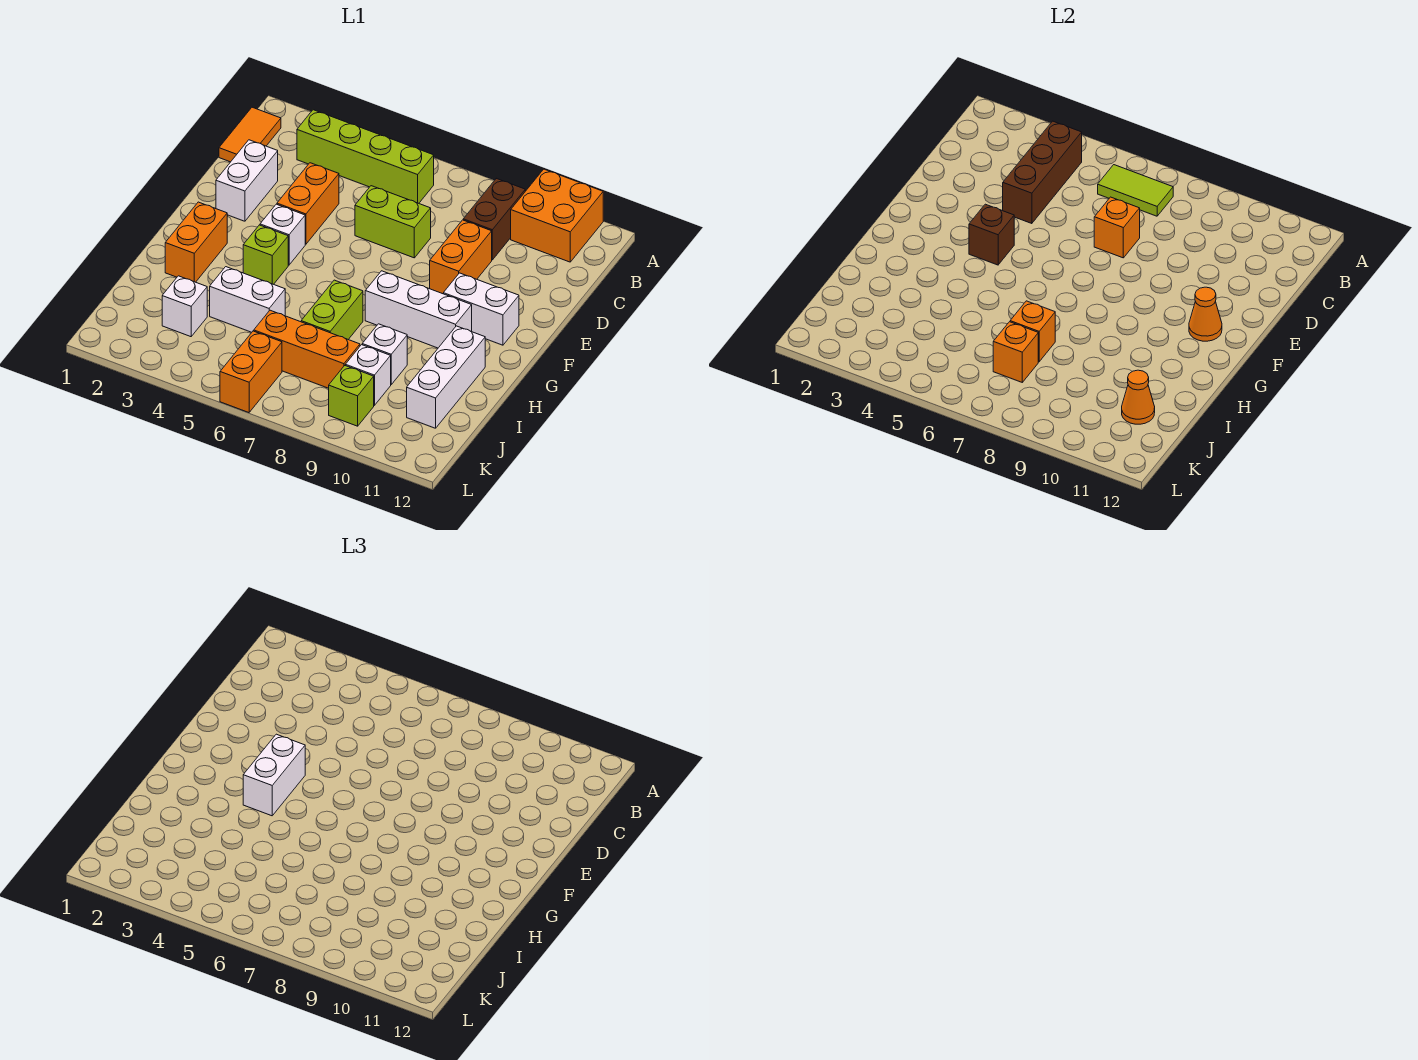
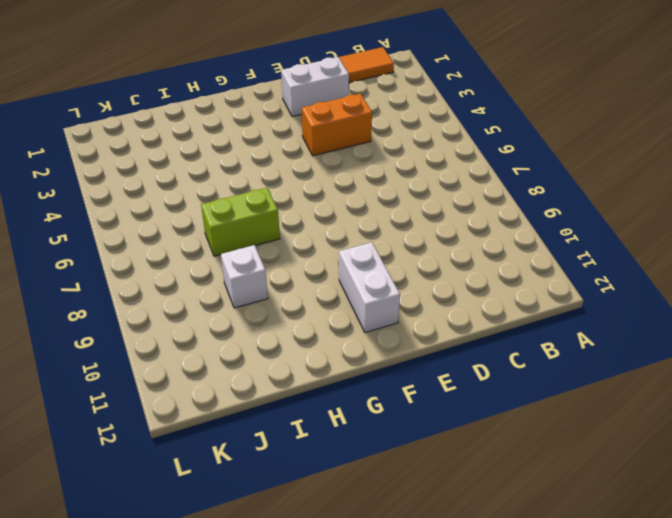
none -> orange brick A10:B11 level 1
none -> lime brick B3:B6 level 1
none -> brown brick B9:C9 level 1
none -> lime brick D6:D7 level 1

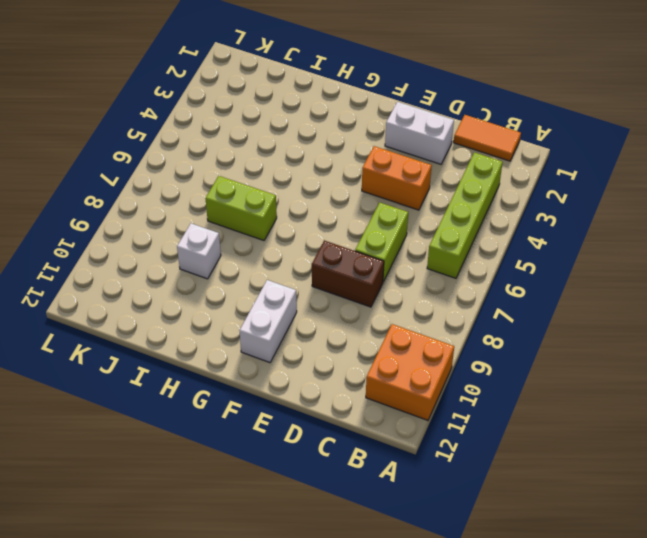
brown brick D8:E8 level 1 -> brown brick B9:C9 level 1
none -> orange brick D9:E9 level 1
none -> white brick F4 level 1
none -> orange brick G2:H2 level 1
none -> lime brick G4 level 1

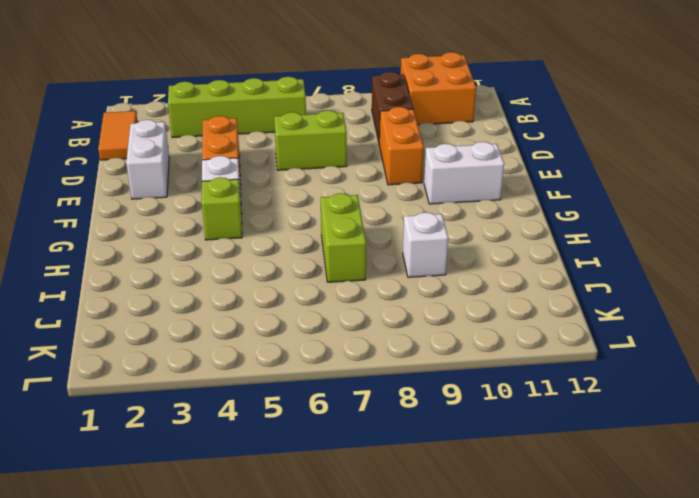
none -> orange brick G2:H2 level 1
none -> white brick G8:G10 level 1
none -> white brick H11:J11 level 1
none -> white brick I4:I5 level 1

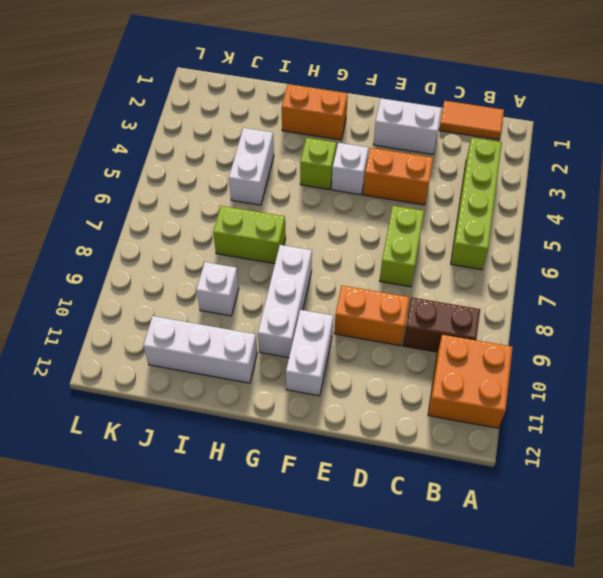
none -> white brick J3 level 1
none -> orange brick J6:J8 level 1
none -> white brick J9 level 1
none -> orange brick K6:L6 level 1

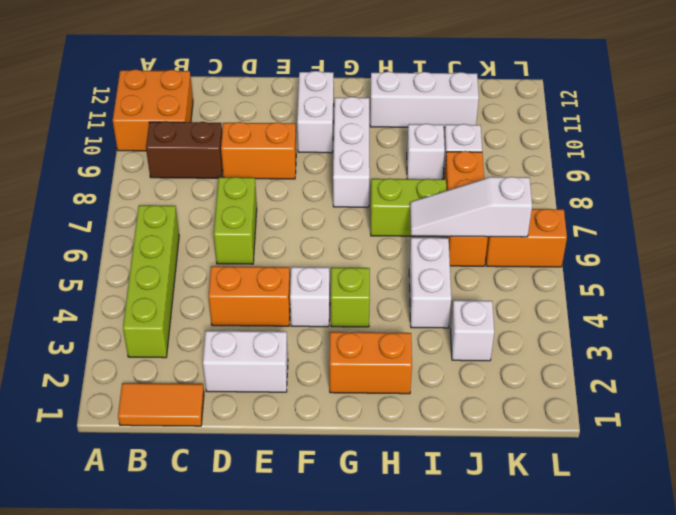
white slope I6:K6 level 2 top K -> none
none -> lime brick K9 level 1
none -> brown brick B4:D4 level 2
none -> lime tile B6:B7 level 2
none -> orange brick D7 level 2

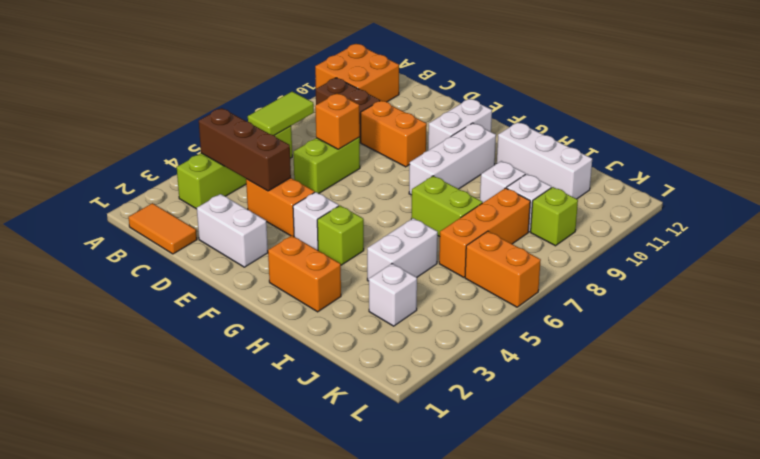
none -> brown brick F4 level 2
none -> orange cone F11 level 2
none -> orange brick I7 level 2
none -> orange brick J7 level 2

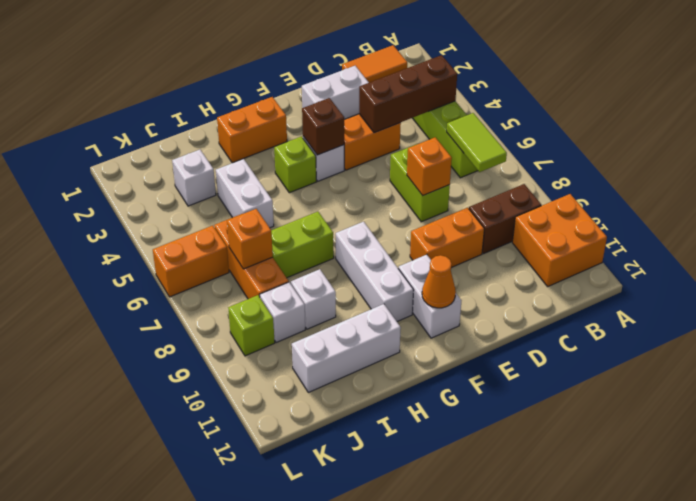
none -> orange brick I7 level 2
none -> orange cone J11 level 2
none -> white brick F4:G4 level 3

